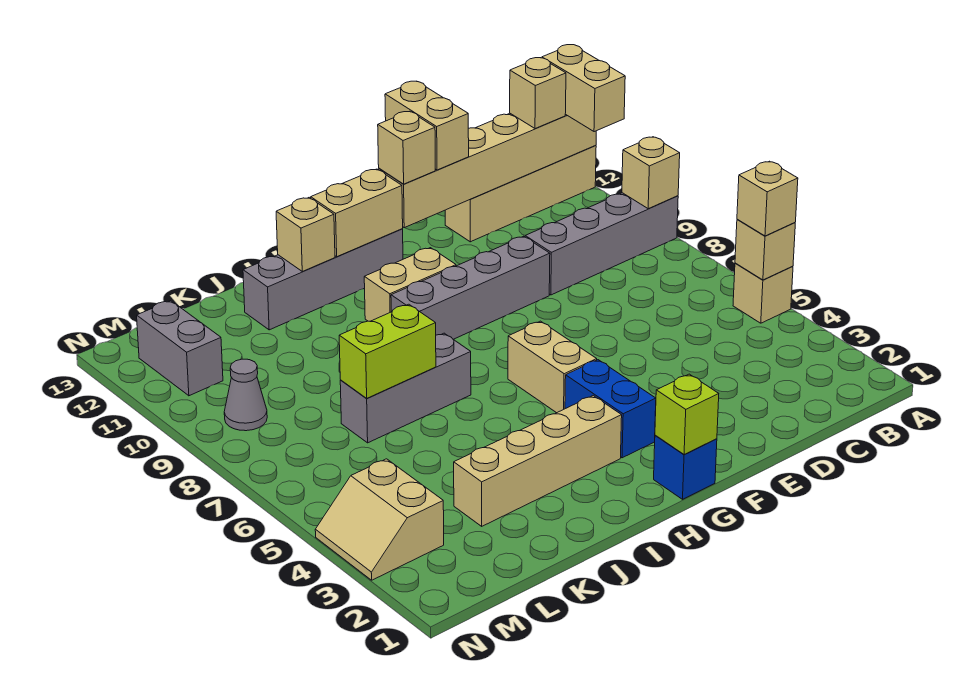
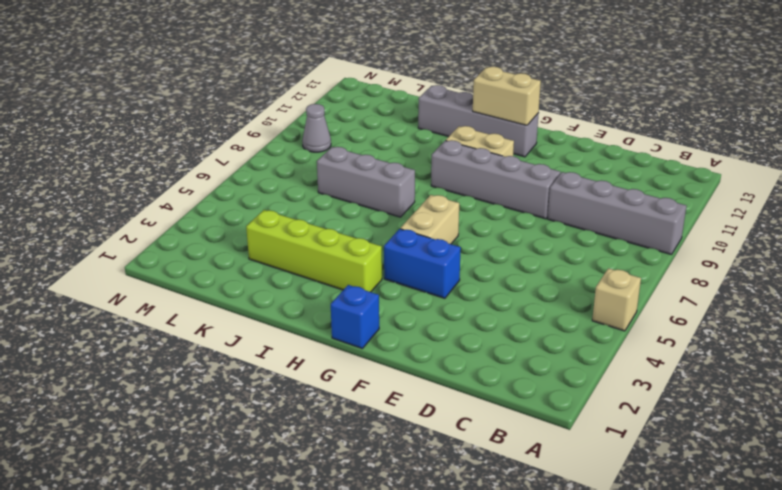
blue brick F4:G4 level 1 -> blue brick G3:G4 level 1
lime brick H3:K3 level 1 -> tan brick H3:K3 level 1
none -> tan brick A12:D12 level 1
none -> tan slope M3:N4 level 1 top M
none -> grey brick M11:M12 level 1

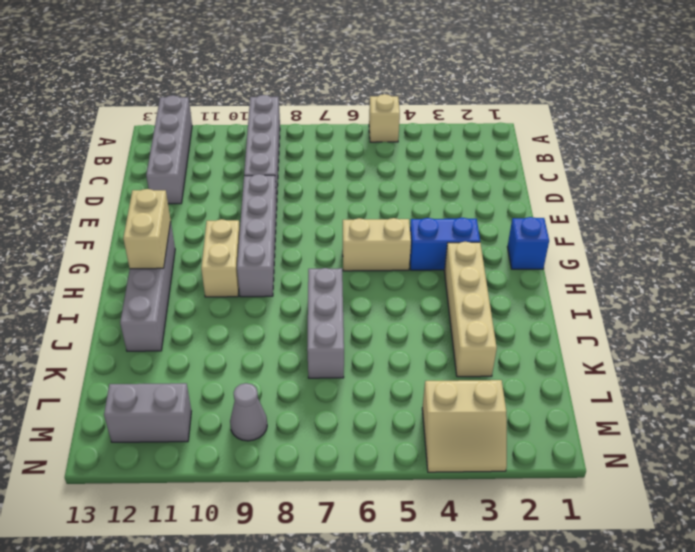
grey brick A12:D12 level 1 -> tan brick A12:D12 level 1
none -> tan brick A5 level 2
none -> tan brick A9 level 2
none -> tan brick A12:F12 level 2

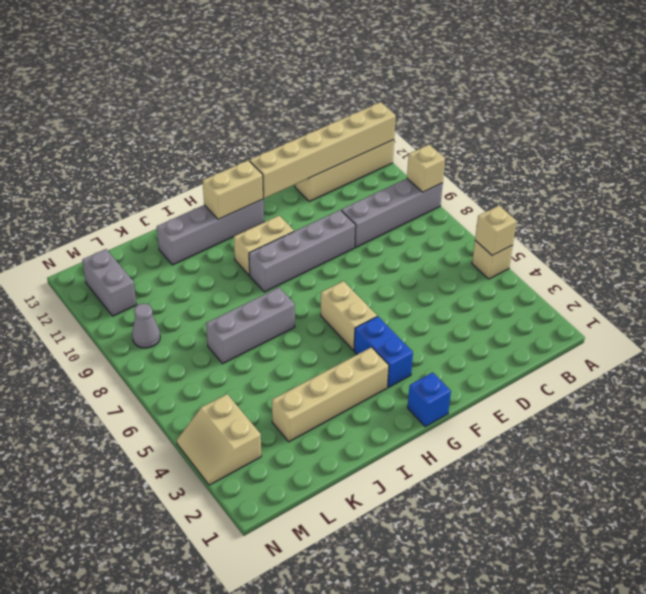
none -> lime brick G1 level 2
none -> tan brick I12 level 2
none -> lime brick J7:K7 level 2

